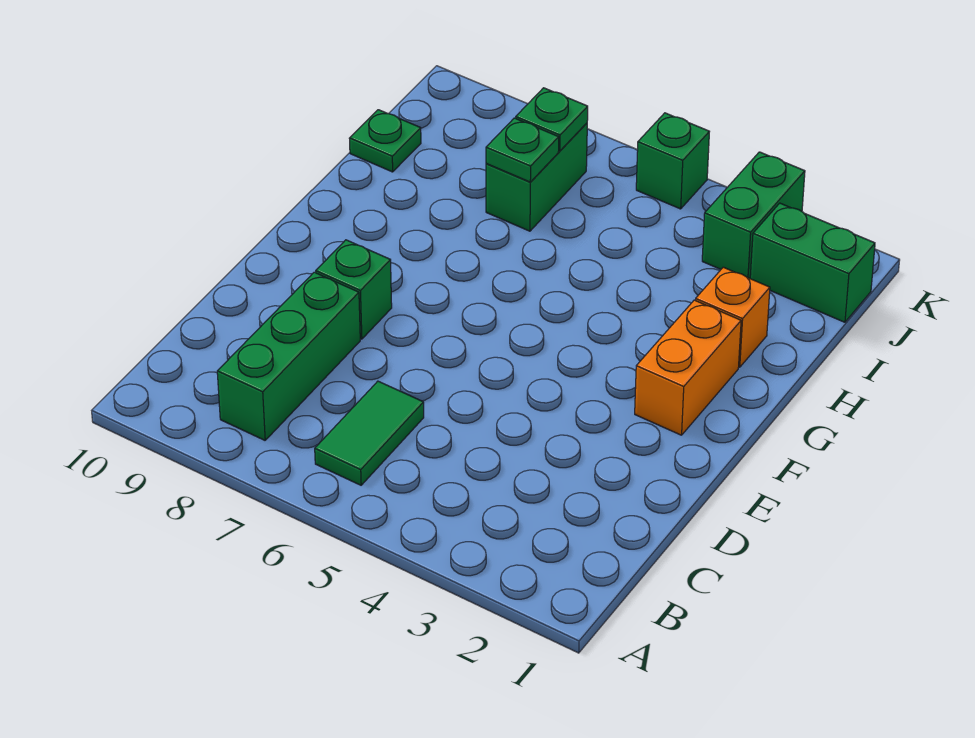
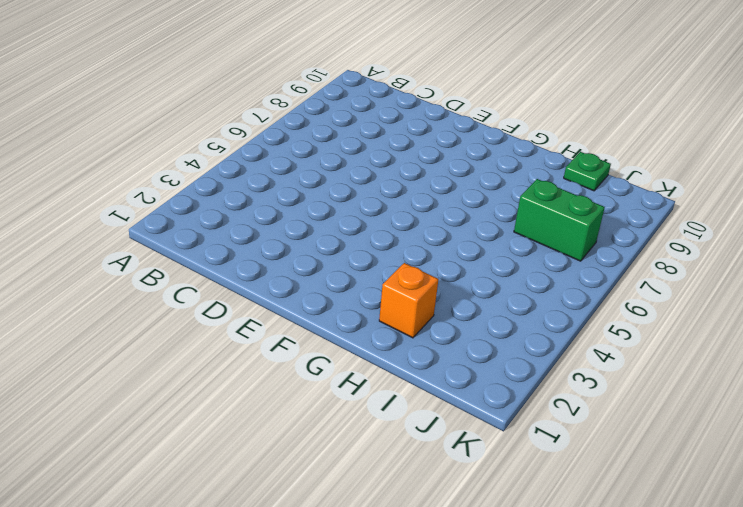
none -> green tile B6:C6 level 1
none -> green brick B8:D8 level 1
none -> green brick E8 level 1

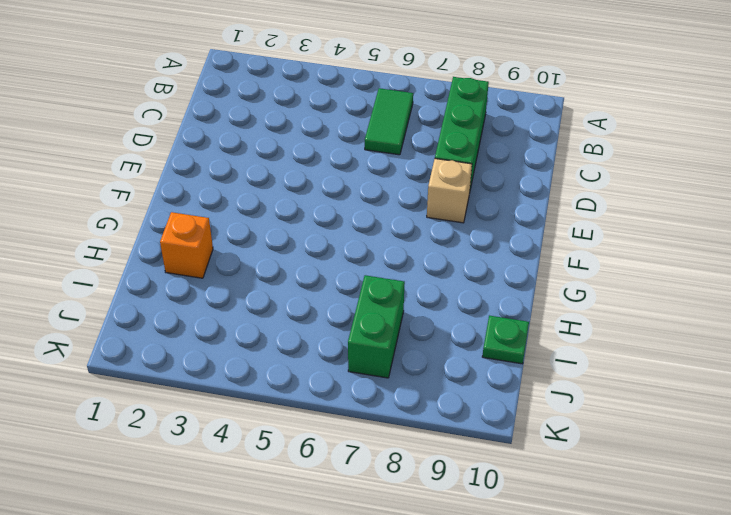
tan brick E8 level 1 -> green brick E8 level 1
none -> orange brick F2:G2 level 1
none -> green brick J1:J2 level 1
none -> green brick J3:K3 level 1

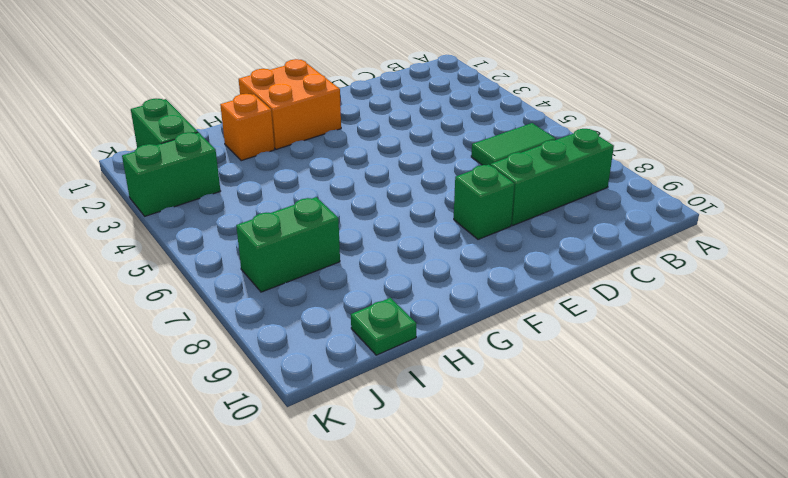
orange brick F1:G2 level 1 -> orange brick F2:G2 level 1
none -> green brick K5 level 1
none -> green plate I7 level 2
none -> green plate J7 level 2

